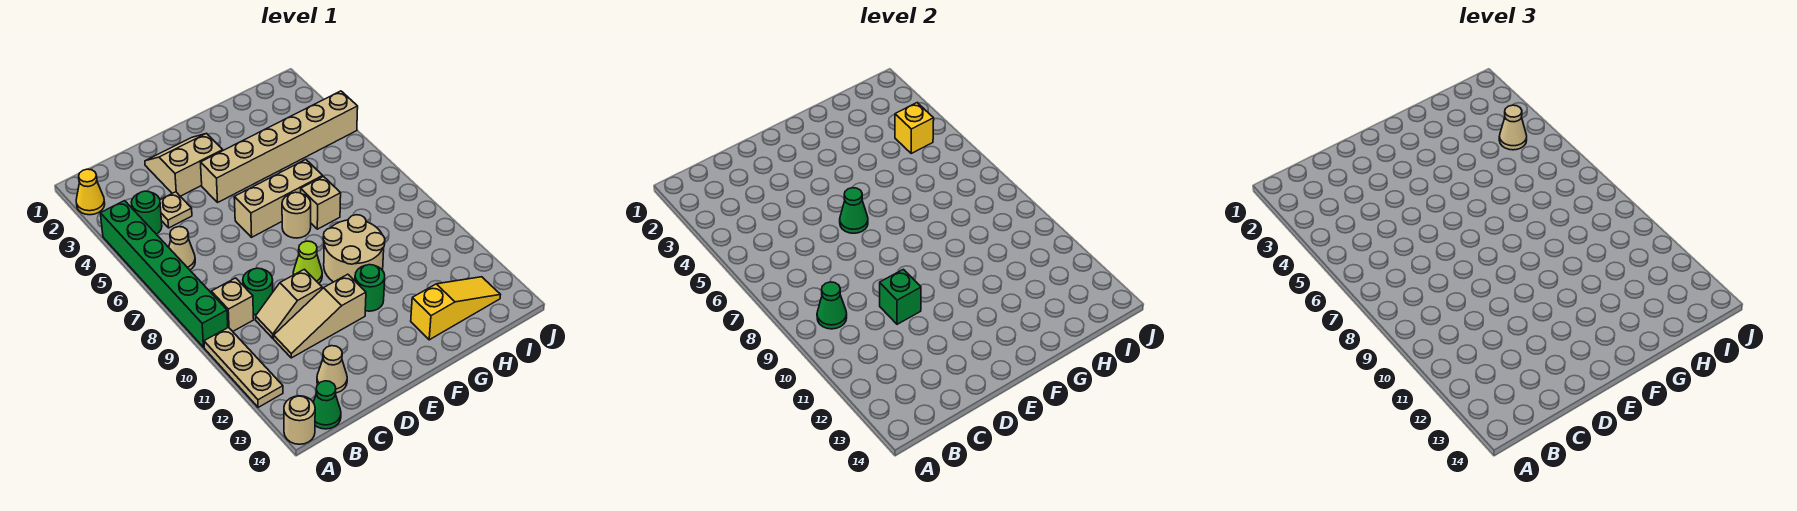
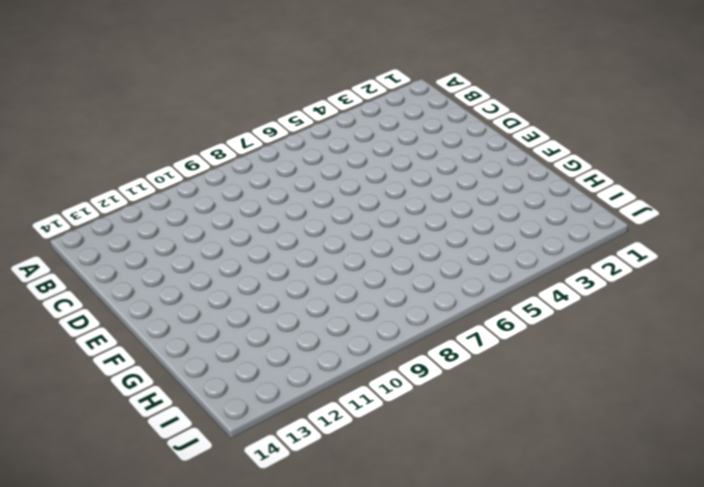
none -> yellow cone A2 level 1
none -> green brick A4:A9 level 1
none -> tan plate A10:A12 level 1

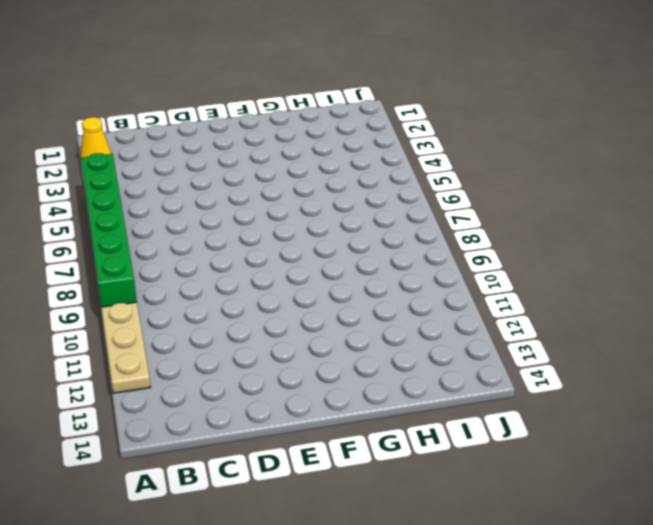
none -> tan round brick A14 level 1
none -> green round brick B4 level 1
none -> tan cone B6 level 1

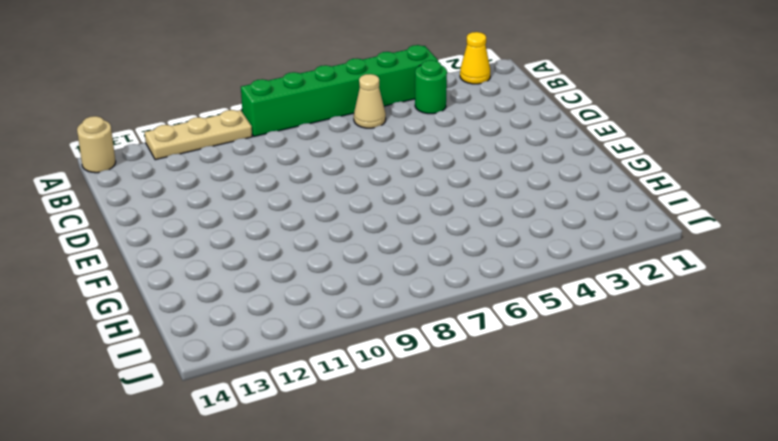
none -> tan brick B9 level 1
none -> green cone B14 level 1
none -> tan plate C4 level 1

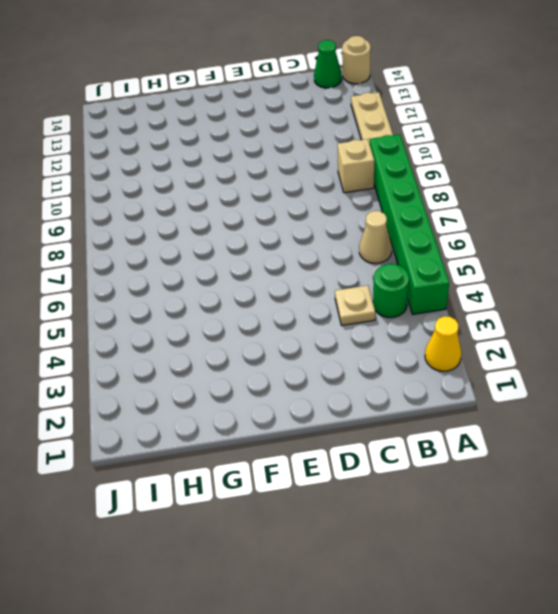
none -> green round brick C9 level 1
none -> tan slope C10:D10 level 1 top D
none -> tan slope C11:E11 level 1 top E

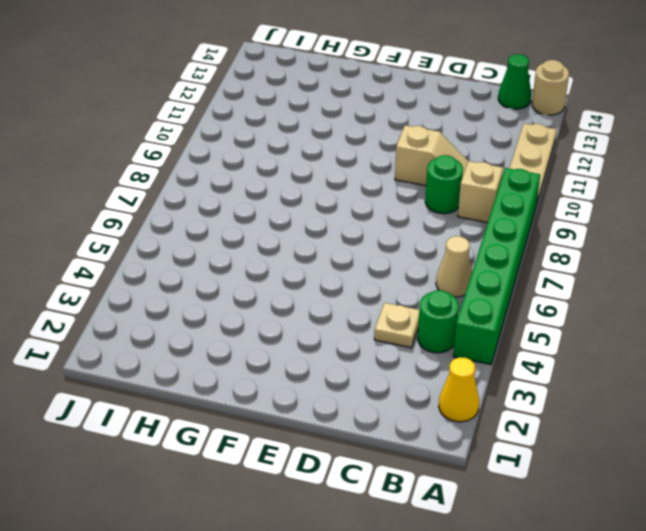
none -> tan slope C11:E11 level 1 top E
none -> tan cone C13 level 1
none -> tan slope D2:E3 level 1 top 3

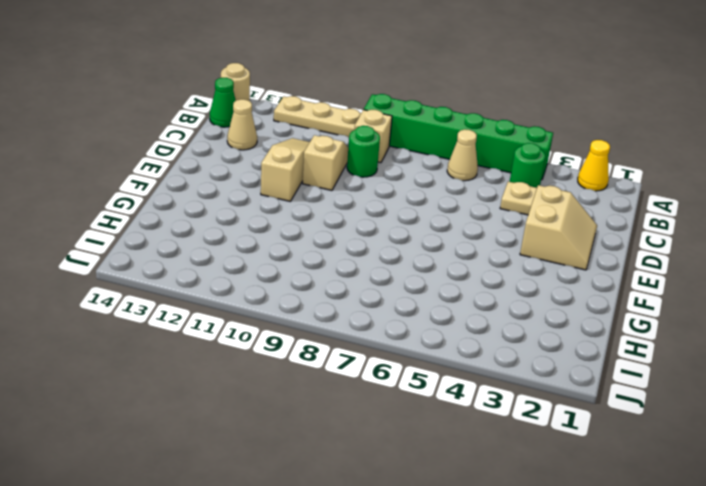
none -> tan brick E4:J4 level 1
none -> tan brick E6:G6 level 1
none -> lime cone E9 level 1

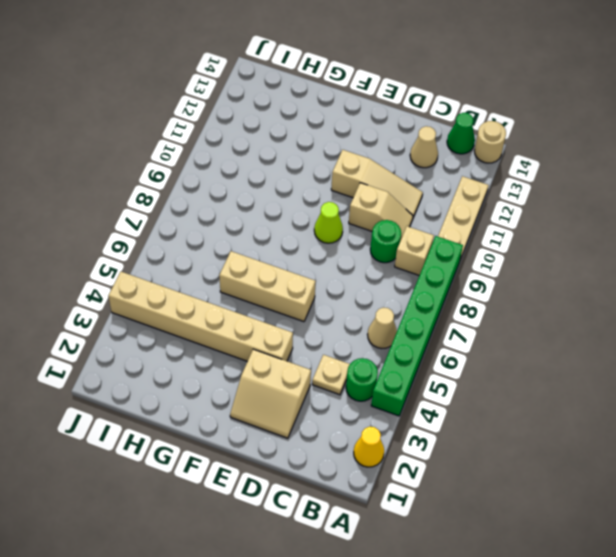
none -> tan round brick F7 level 1
none -> tan round brick F9:G10 level 1
none -> green round brick F11 level 1

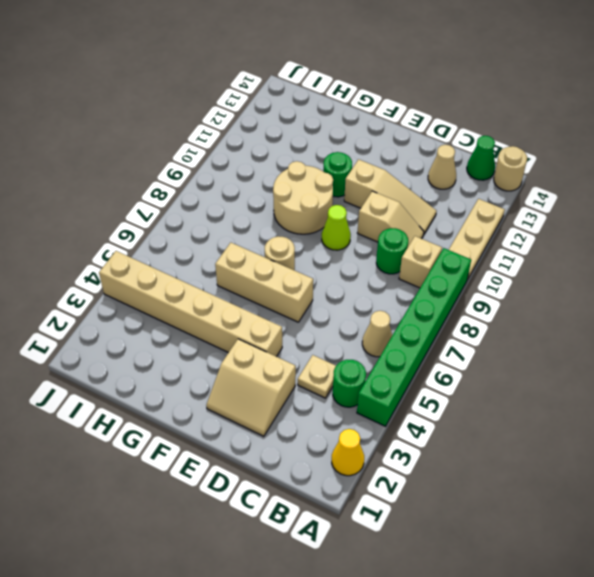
none -> tan brick G7 level 1
none -> yellow slope G13:I13 level 1 top G
none -> green cone B9 level 2

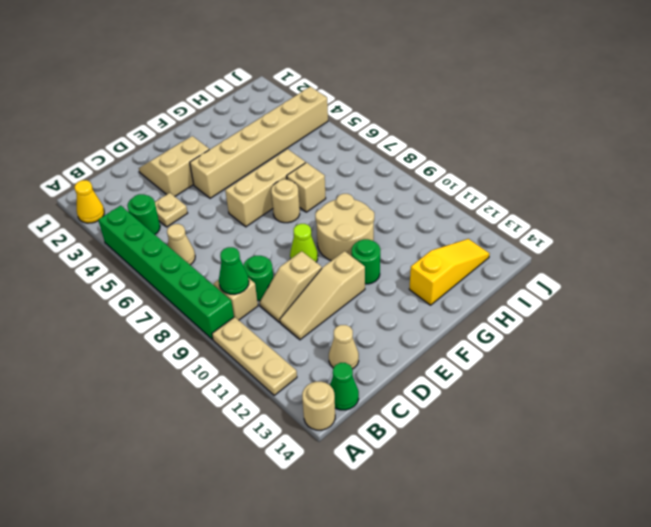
none -> green brick D10 level 2
none -> green cone E6 level 2
none -> yellow brick I4 level 2

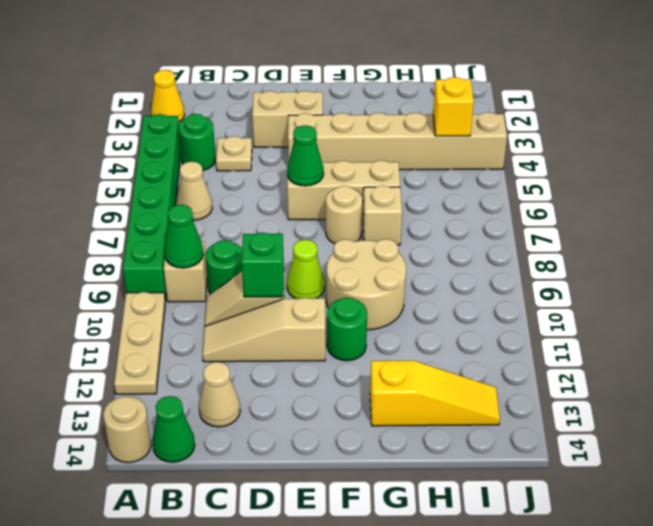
none -> tan cone I4 level 3

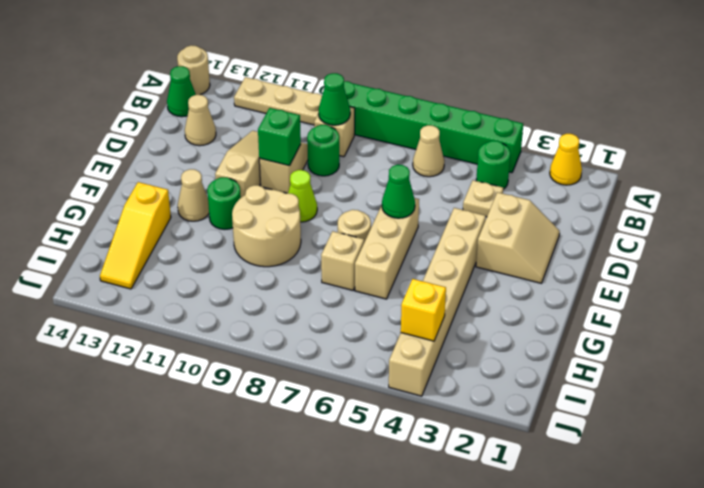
tan cone F12 level 1 -> tan cone I4 level 3

